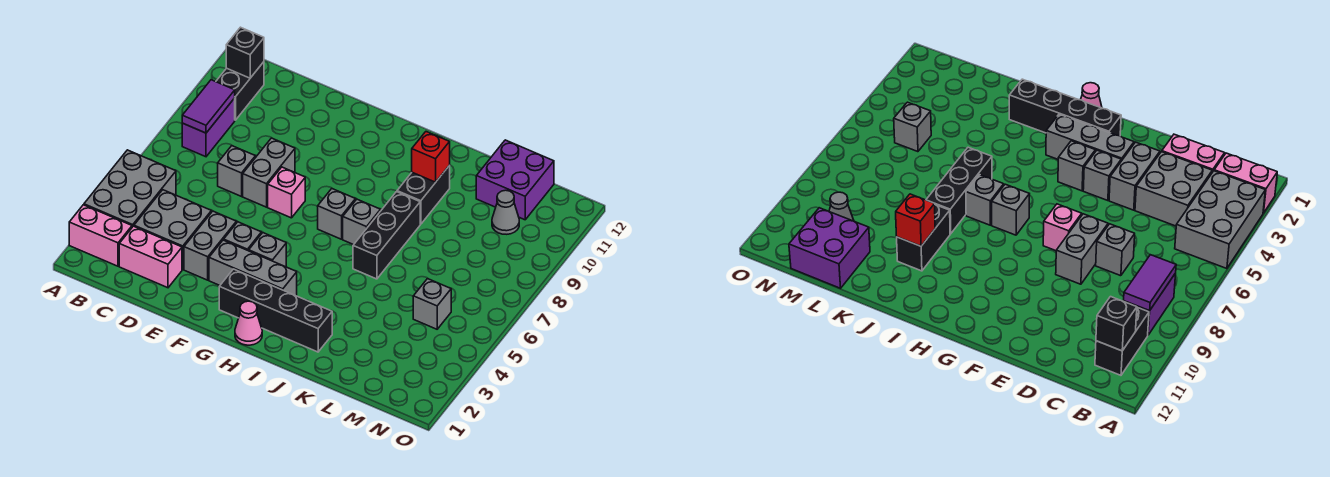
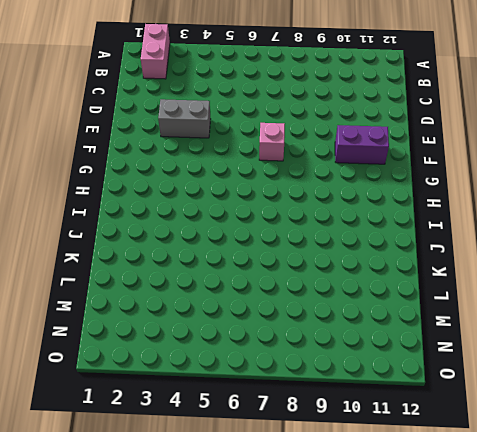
purple brick F10:F11 level 1 -> purple brick B8:B9 level 1
none -> grey brick A3:B5 level 1
none -> black brick B10:B11 level 1
none -> pink brick C2:D2 level 1

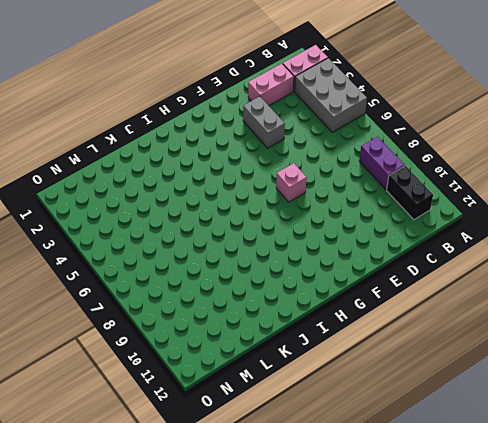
none -> grey brick C3:D4 level 1
none -> grey brick D7 level 1
none -> grey brick E7:E8 level 1

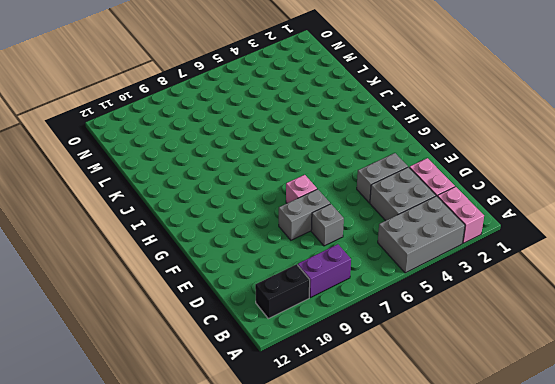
none -> grey brick F3:H3 level 1
none -> grey brick F4 level 1
none -> black brick G2:J2 level 1

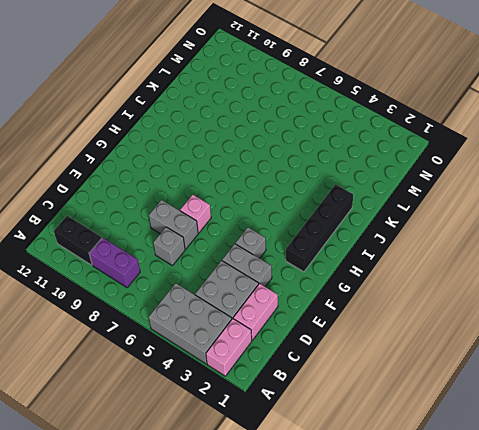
none -> grey brick F3:H3 level 1
none -> grey brick G4 level 1
none -> pink cone H1 level 1

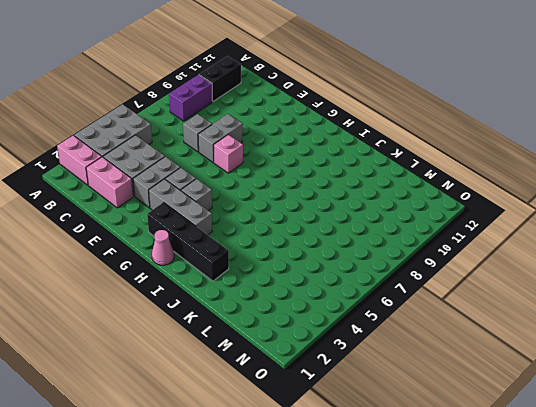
none -> grey brick H7 level 1
none -> grey brick I7 level 1
none -> black brick J6:J8 level 1

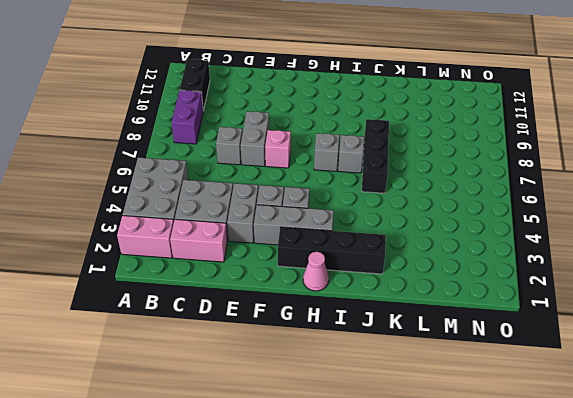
none -> black brick J9:J10 level 1
none -> purple brick L11:M12 level 1
none -> grey brick M5 level 1

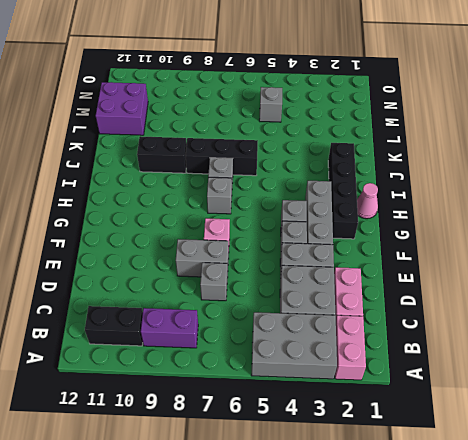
none -> grey cone M10 level 1
none -> purple tile B8:B9 level 2
none -> black brick B11 level 2

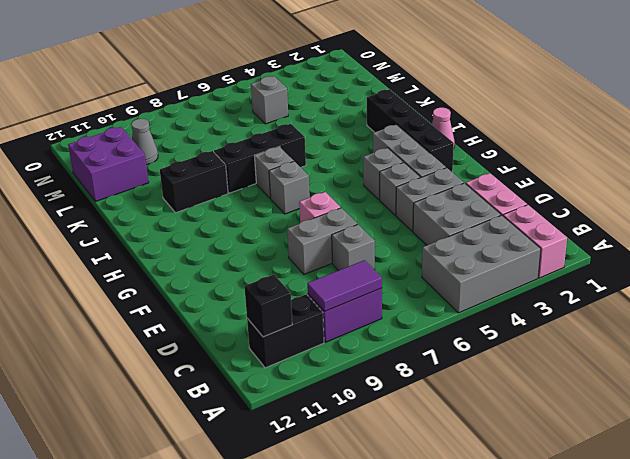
none -> red brick J10 level 2

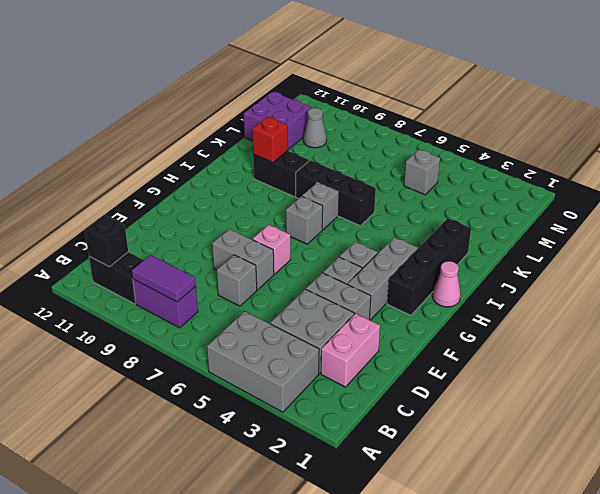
none -> pink brick A2:B2 level 1

